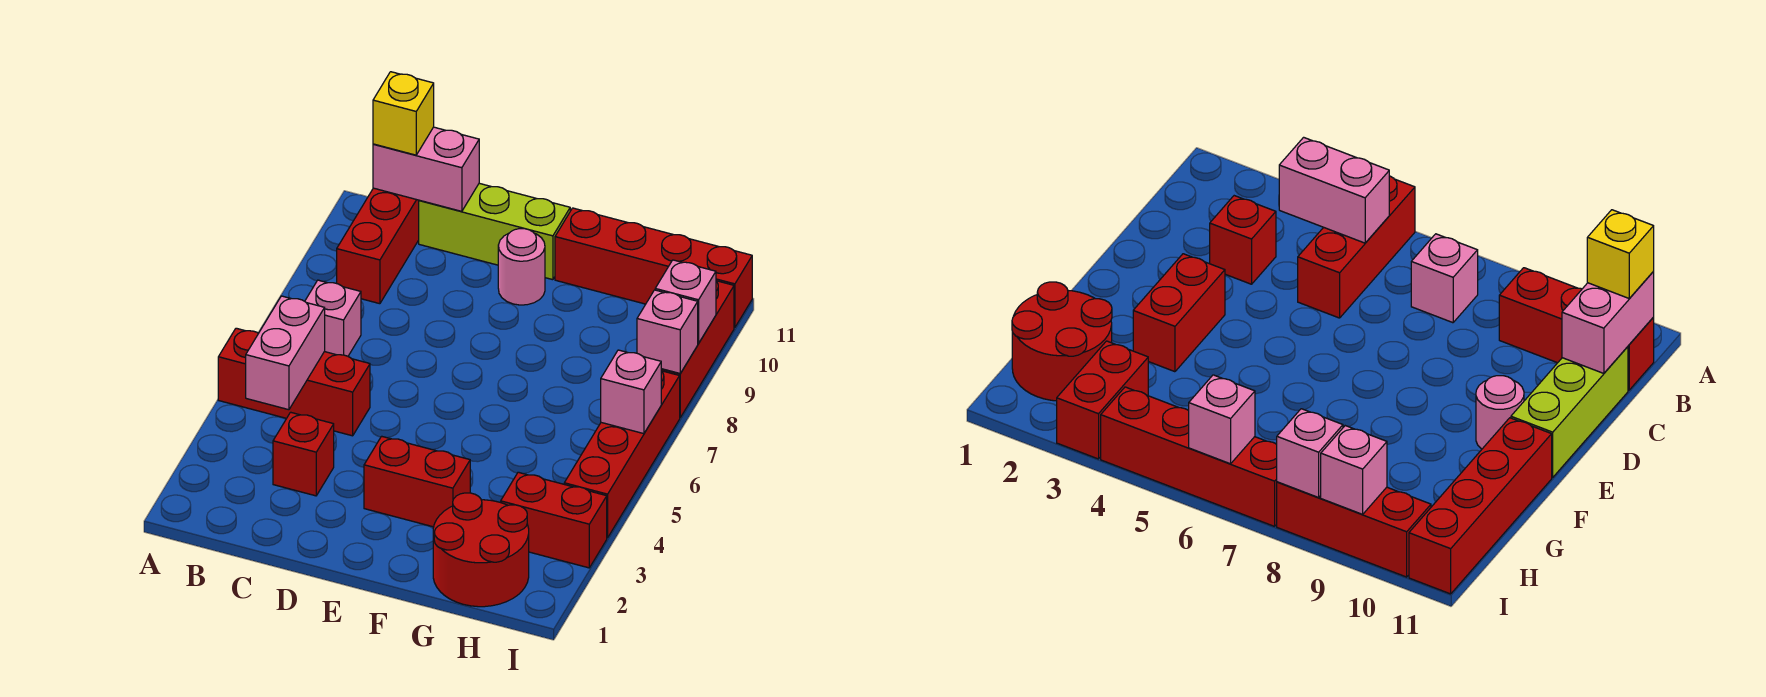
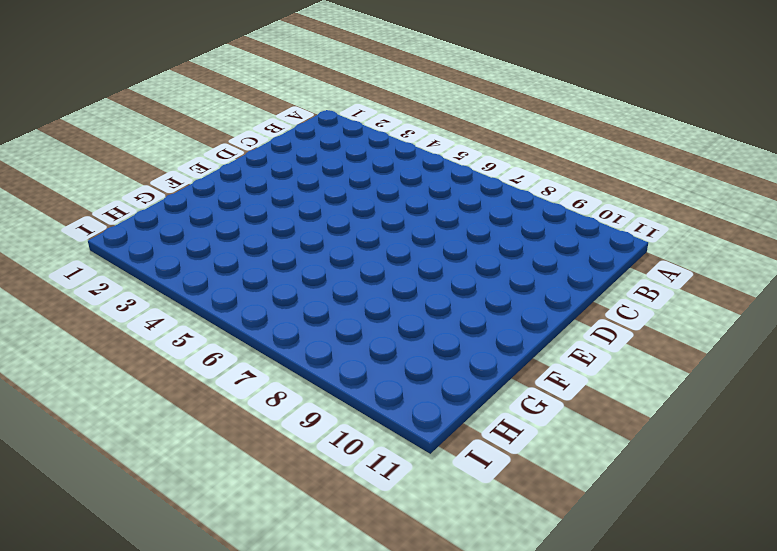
none -> red brick A5:C5 level 1
none -> pink brick B7 level 1
none -> red brick B9:B11 level 1

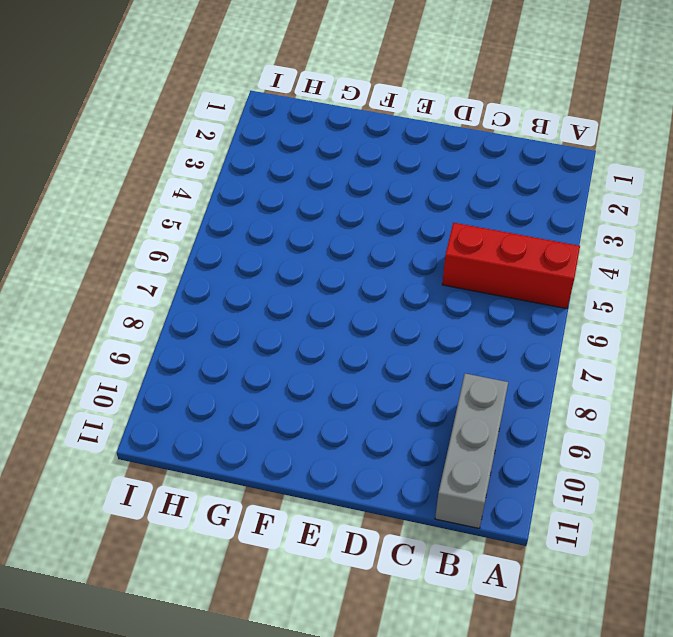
grey brick B9:B11 level 1 -> red brick B9:B11 level 1
none -> pink brick B7 level 1
none -> red brick C3 level 1
none -> lime brick C11:E11 level 1

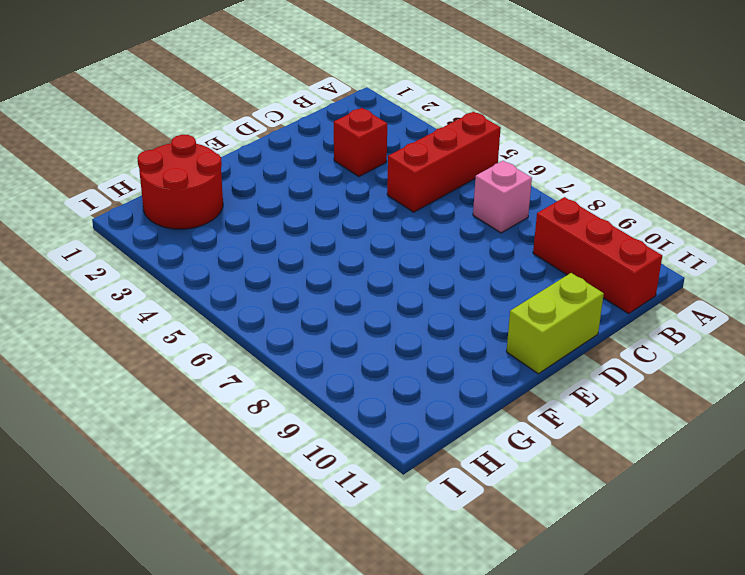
lime brick D11:E11 level 1 -> lime brick C11:E11 level 1
none -> red brick E3:F3 level 1
none -> pink round brick E10 level 1
none -> red brick F11:I11 level 1

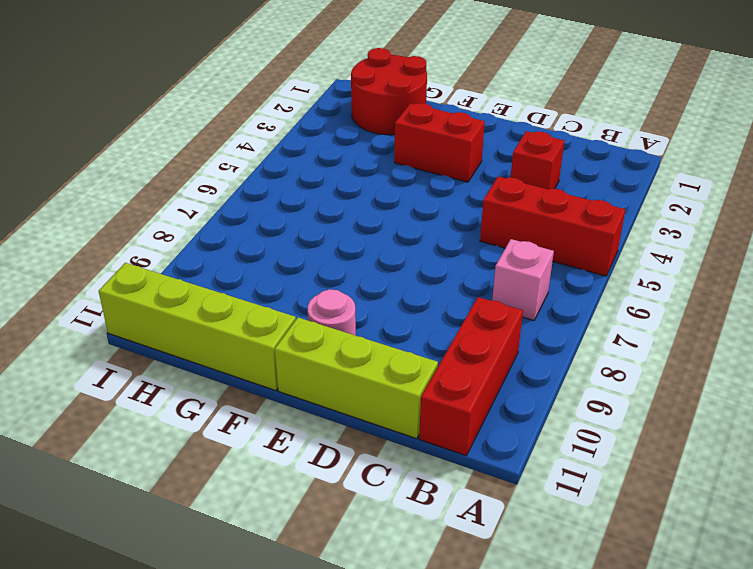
lime brick F11:I11 level 1 -> red brick F11:I11 level 1
none -> red brick H3:I3 level 1
none -> red brick I4:I7 level 1
none -> red brick I8:I10 level 1

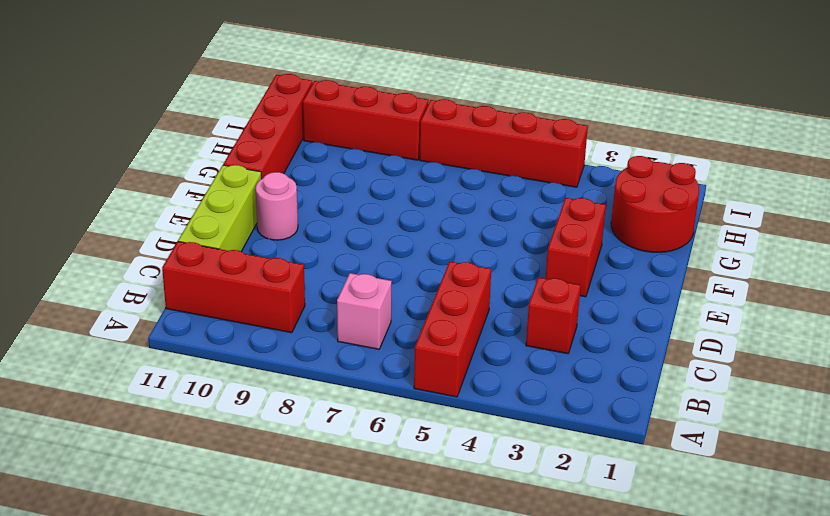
none -> red brick H3:I3 level 1
none -> pink brick B4:B5 level 2
none -> pink brick B11:C11 level 2

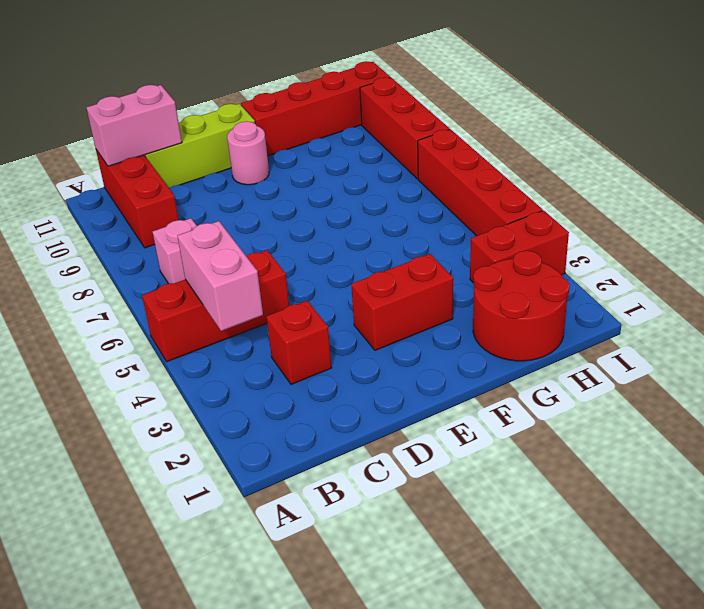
none -> pink brick I6 level 2
none -> pink brick I8 level 2
none -> pink brick I9 level 2

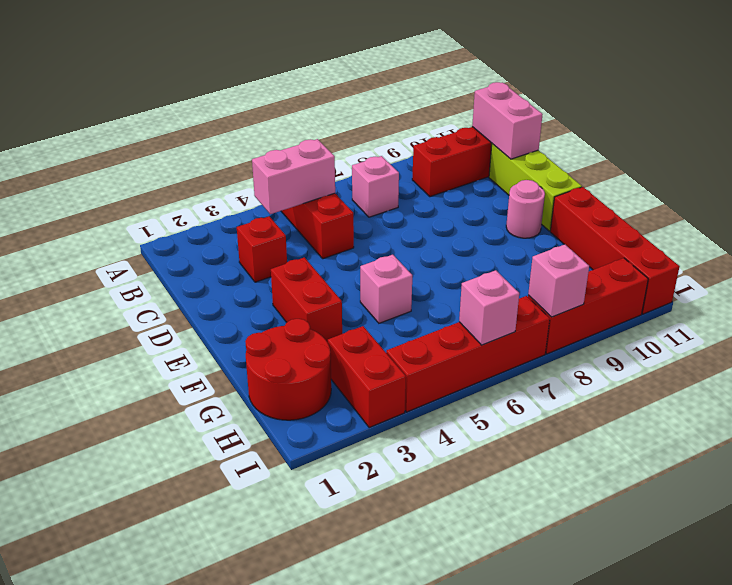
pink brick F5 level 1 -> pink brick I9 level 2
none -> yellow brick B11 level 3

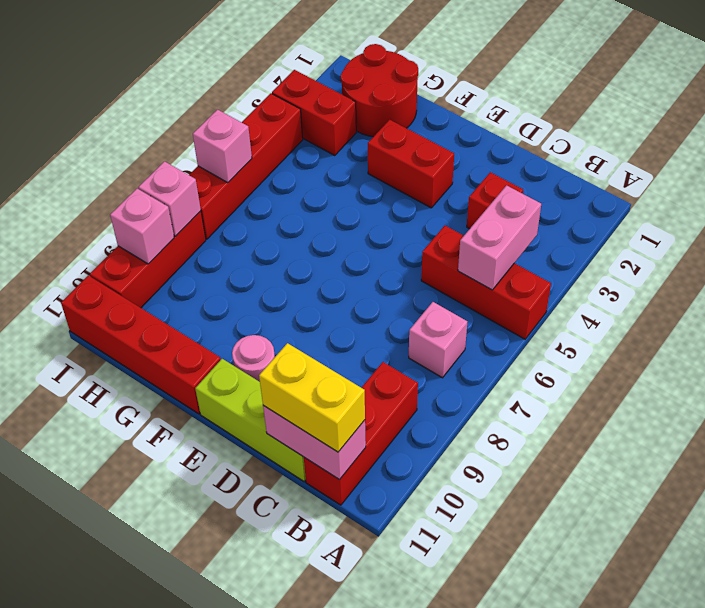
yellow brick B11:C11 level 3 -> yellow brick B11 level 3

